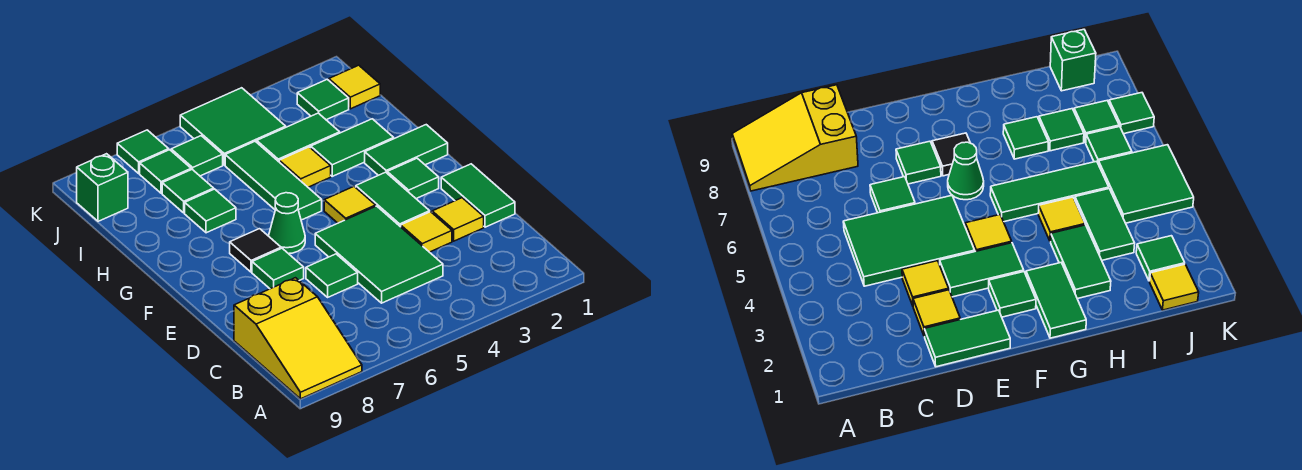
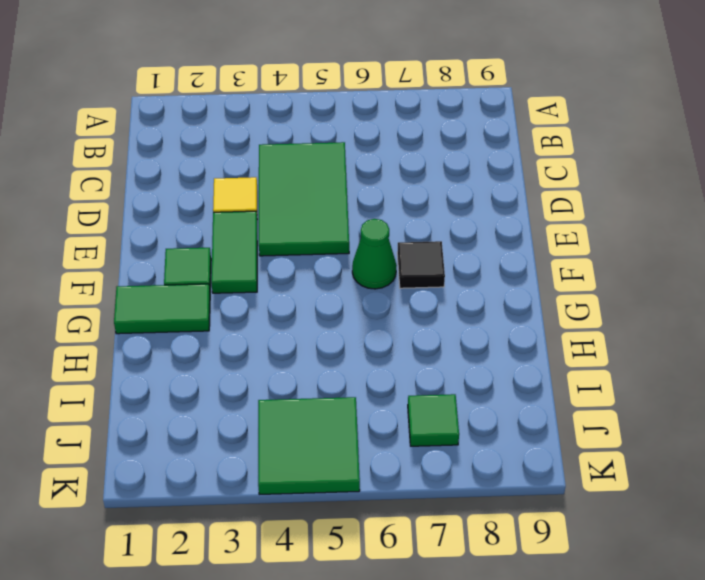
none -> yellow slope A8:C9 level 1 top C
none -> green tile D1:E1 level 1
none -> yellow tile D2 level 1

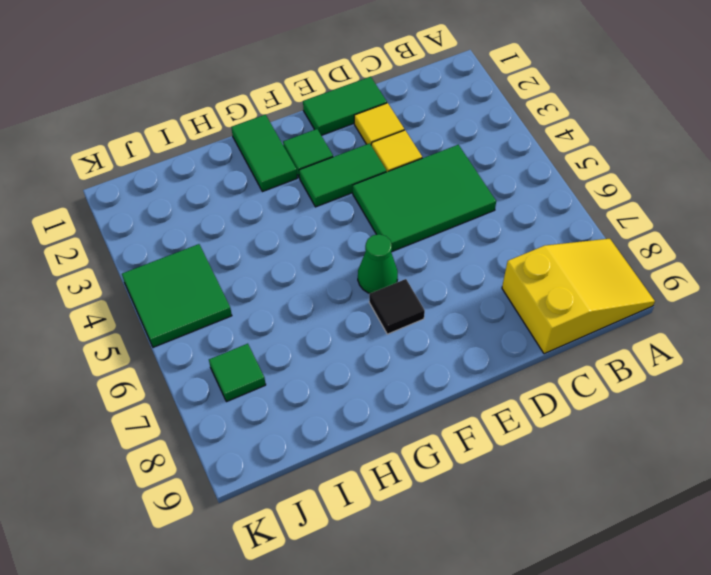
none -> green tile D6 level 1
none -> green tile E7 level 1
none -> yellow tile F4 level 1

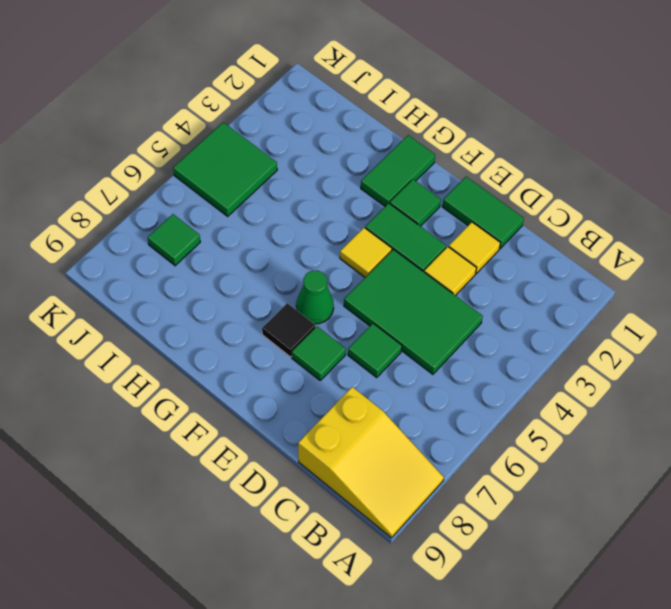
none -> green tile G5:I5 level 1
none -> green tile H2:H3 level 1
none -> yellow tile H4 level 1

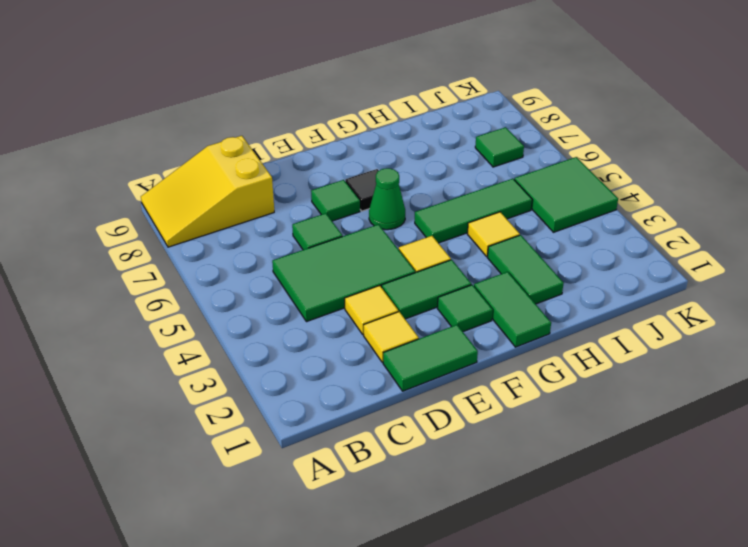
none -> green tile H7 level 1
none -> green tile I3:I4 level 1
none -> green tile I7 level 1

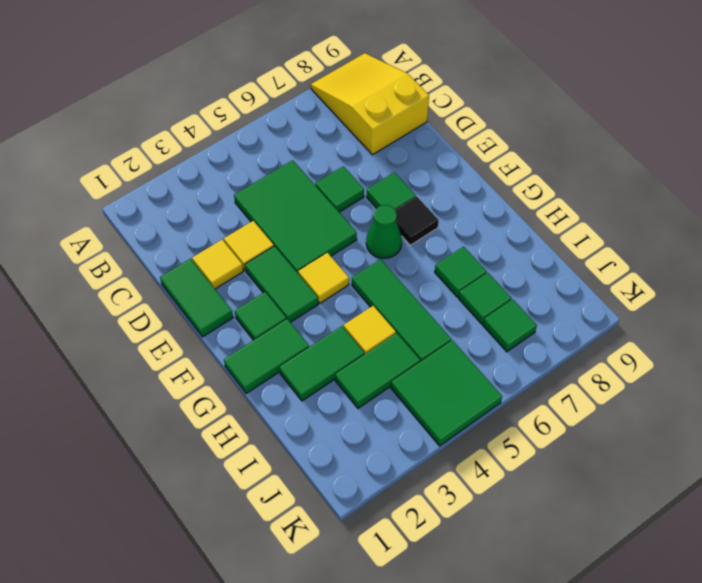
none -> yellow tile J1 level 1
none -> green tile J2 level 1
none -> green tile J6 level 1

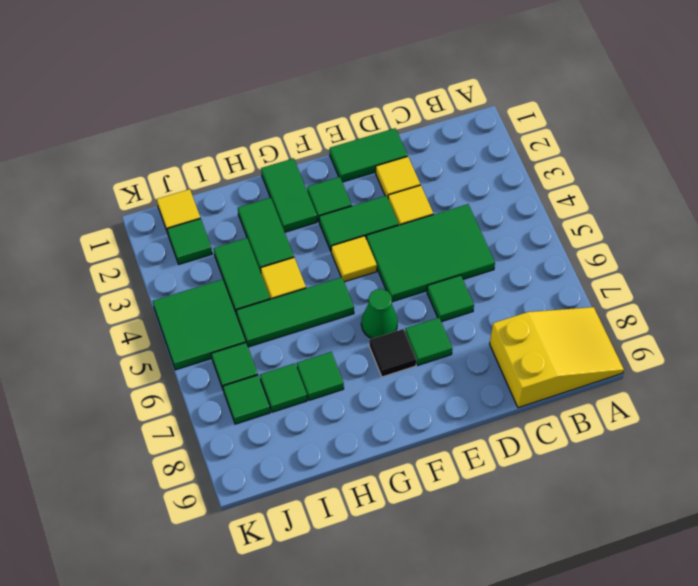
none -> green brick J9 level 1
none -> green tile K7 level 1

